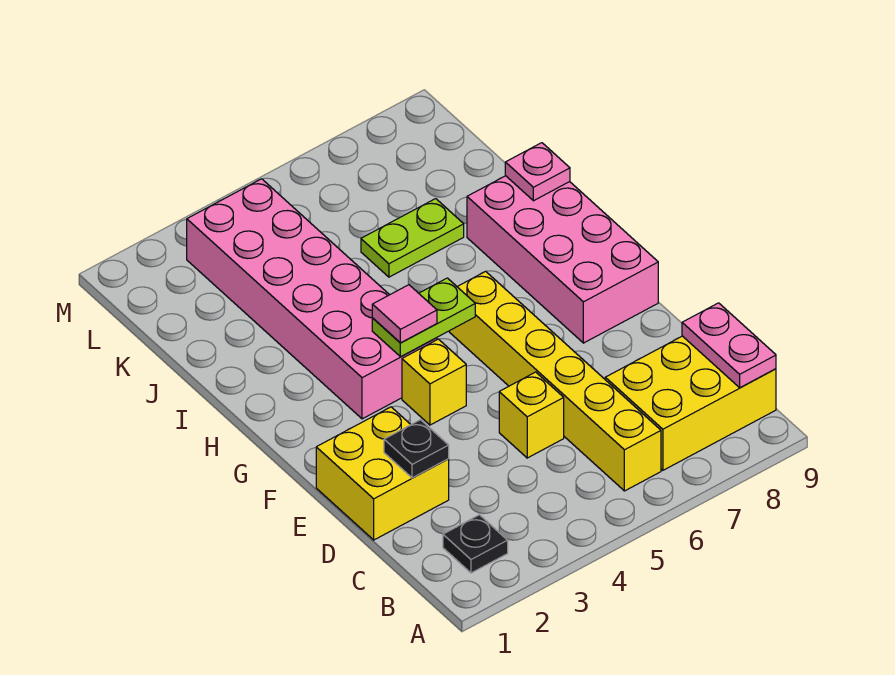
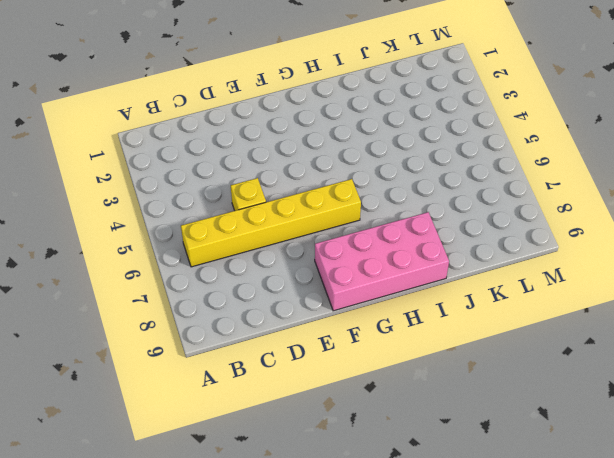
none -> black plate B2 level 1
none -> yellow brick B7:C9 level 1
none -> yellow brick D1:E2 level 1

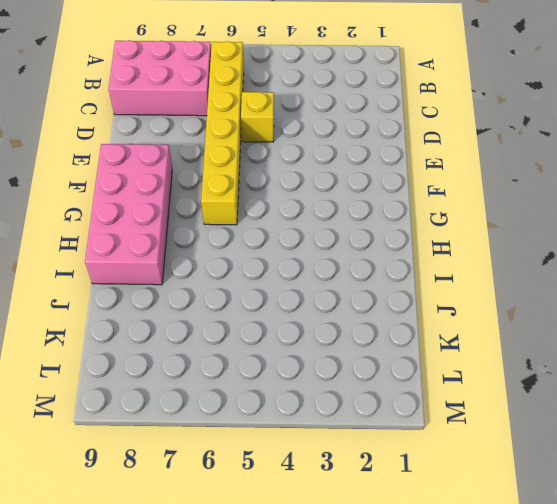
pink brick B7:C9 level 1 -> yellow brick B7:C9 level 1
none -> black plate B2 level 1
none -> yellow brick D1:E2 level 1
none -> yellow brick F4 level 1

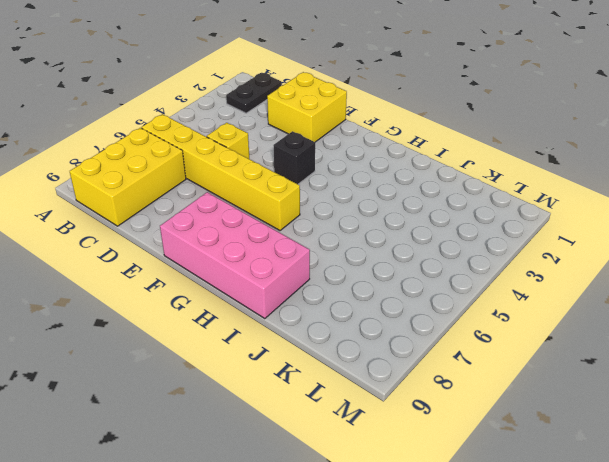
black plate B1:B2 level 1 -> black plate B2 level 1
black brick F4 level 1 -> yellow brick F4 level 1
none -> pink brick G3:L4 level 1
none -> lime plate J6:J7 level 1
none -> pink plate B9:C9 level 2

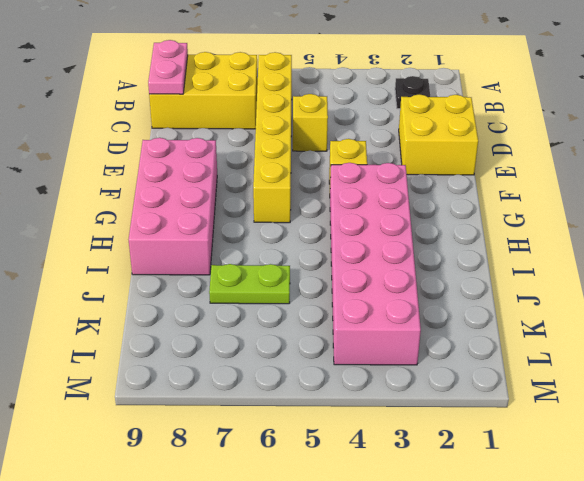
none -> black plate D2 level 2
none -> lime plate G4:G5 level 2
none -> pink plate I9 level 2

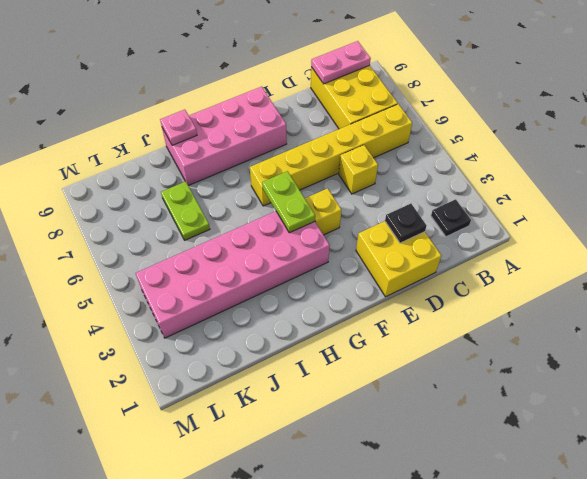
none -> pink tile G4 level 3

